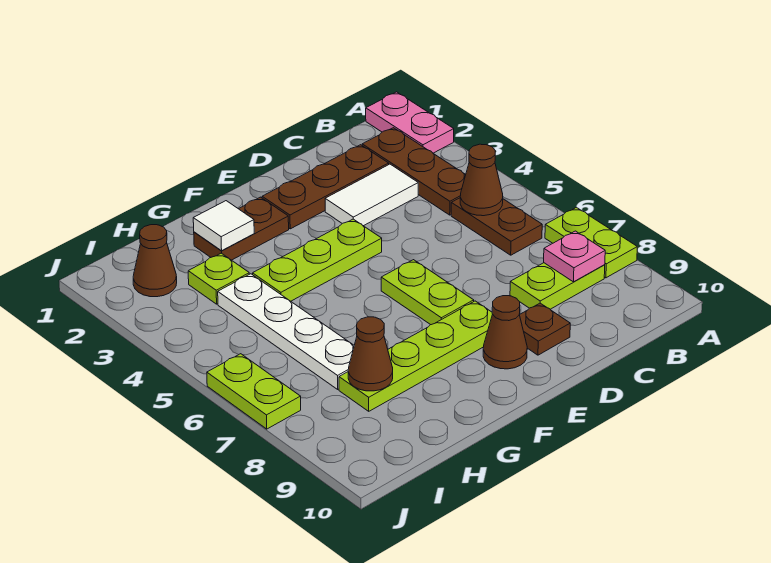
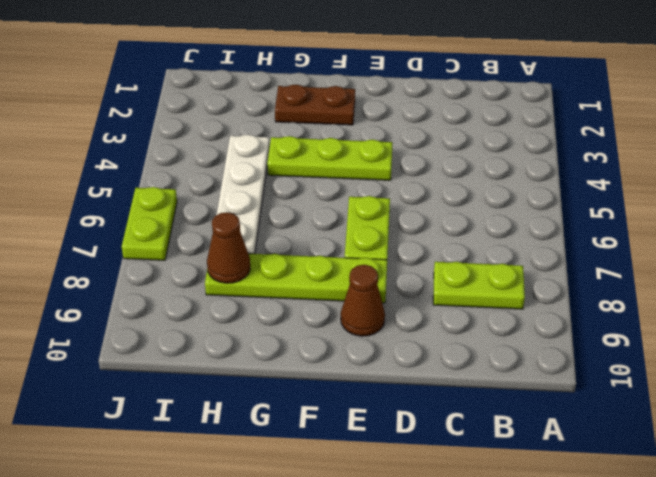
none -> pink plate A1:A2 level 1
none -> lime plate A7:A8 level 1
none -> brown plate B2:B4 level 1

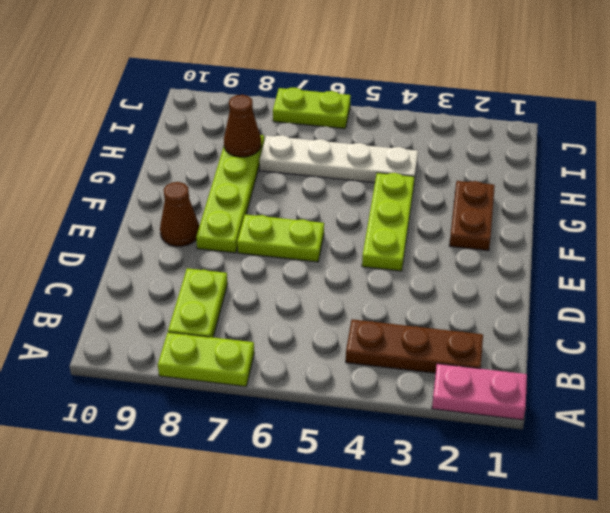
none -> brown plate B5:B6 level 1
none -> brown plate C2:E2 level 1
none -> white tile C3:D3 level 1

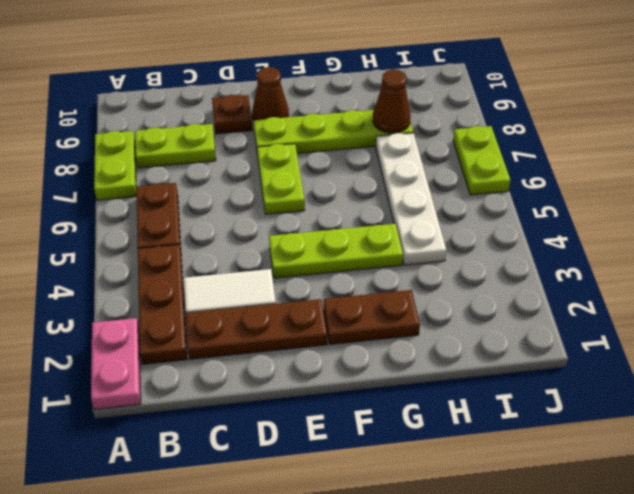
none -> lime plate H3 level 1
none -> brown cone I2 level 1
none -> brown cone B5 level 2

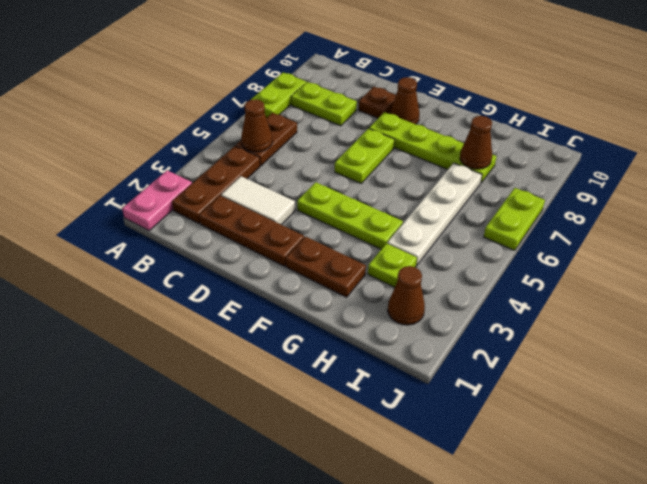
none -> pink plate B8 level 2
none -> white tile G2 level 2

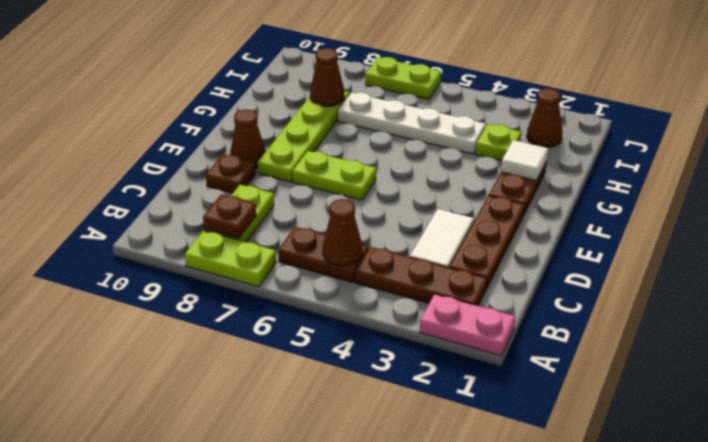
brown plate B8 level 2 -> pink plate B8 level 2
none -> lime plate E4:G4 level 1

